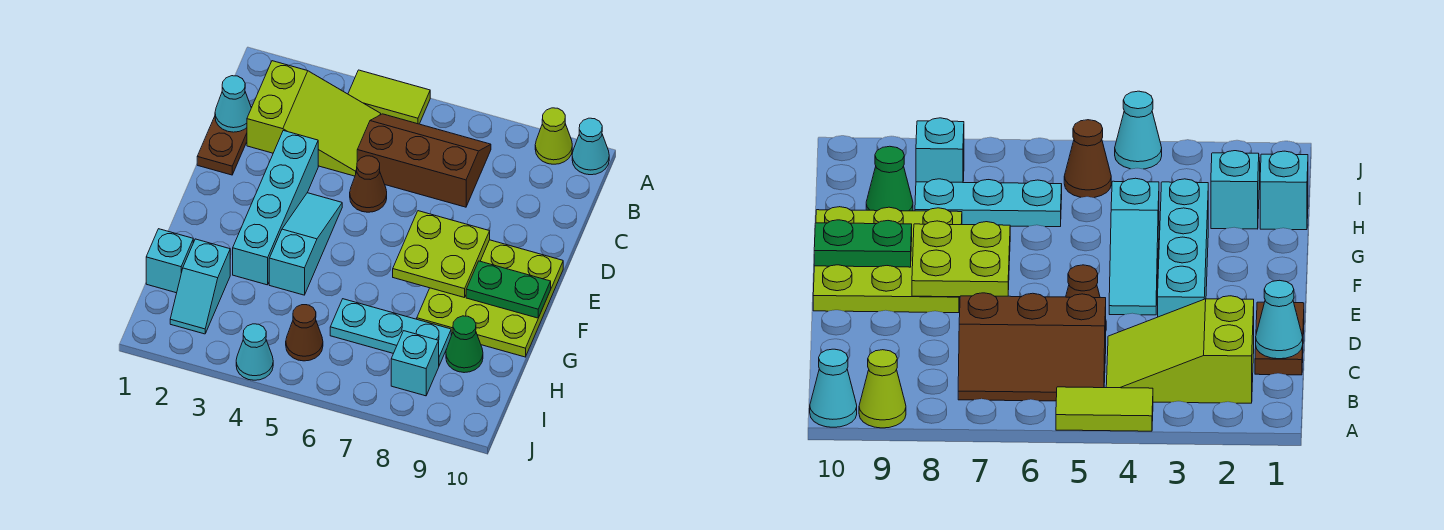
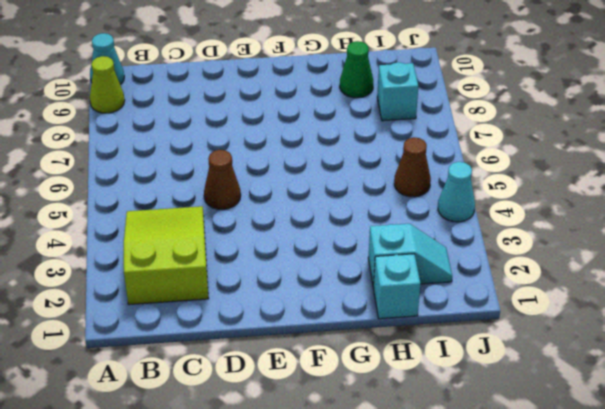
none -> lime tile A4:A5 level 1
none -> brown slope B5:C7 level 1 top C
none -> brown plate C1:D1 level 1

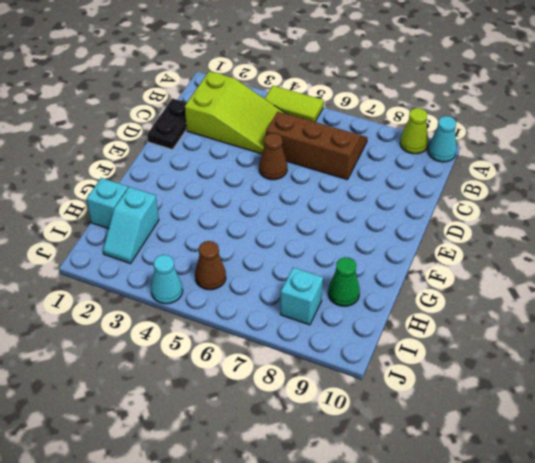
black plate C1:D1 level 1 -> brown plate C1:D1 level 1
none -> cyan brick D3:G3 level 1
none -> cyan slope E4:G4 level 1 top G
none -> lime plate E8:G10 level 1

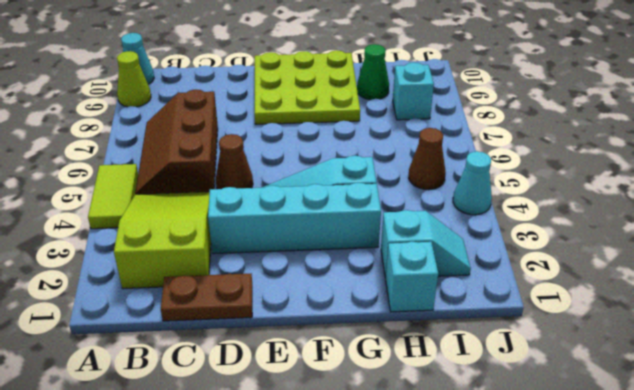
none -> cyan plate H6:H8 level 1
none -> cyan cone C1 level 2
none -> lime plate E7:F8 level 2

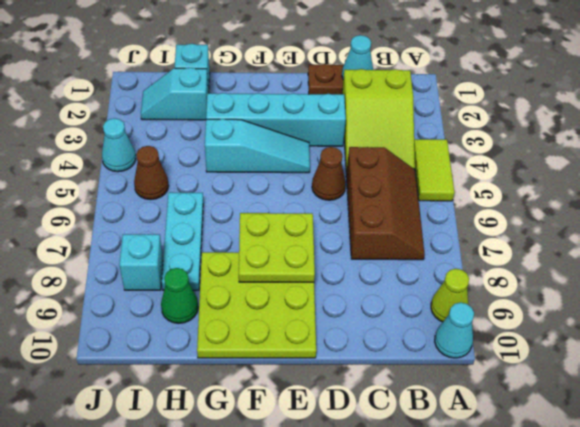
none -> green plate F9:F10 level 2

